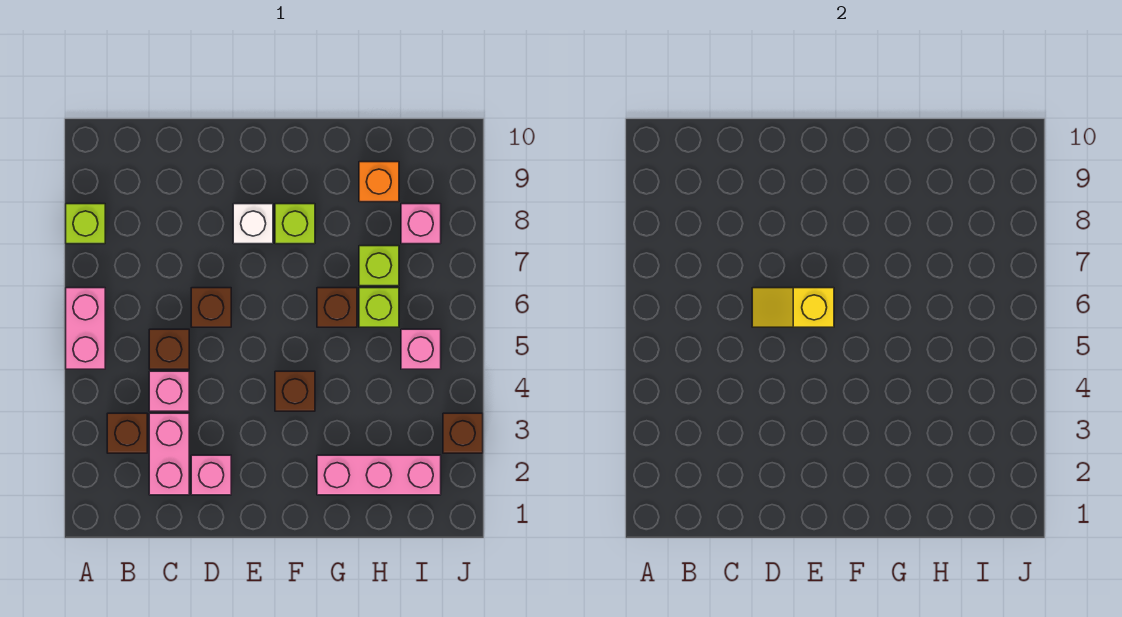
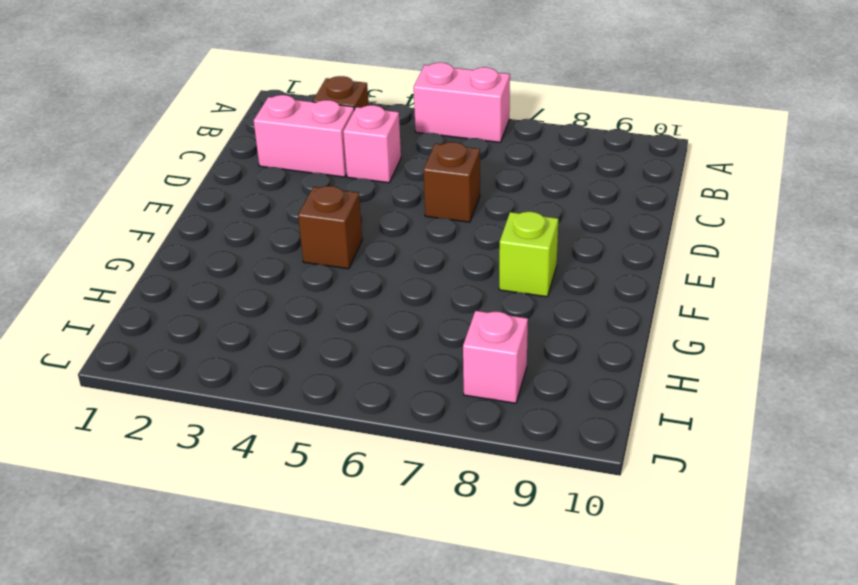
none -> lime brick A8 level 1
none -> brown brick C5 level 1
none -> pink brick D2 level 1

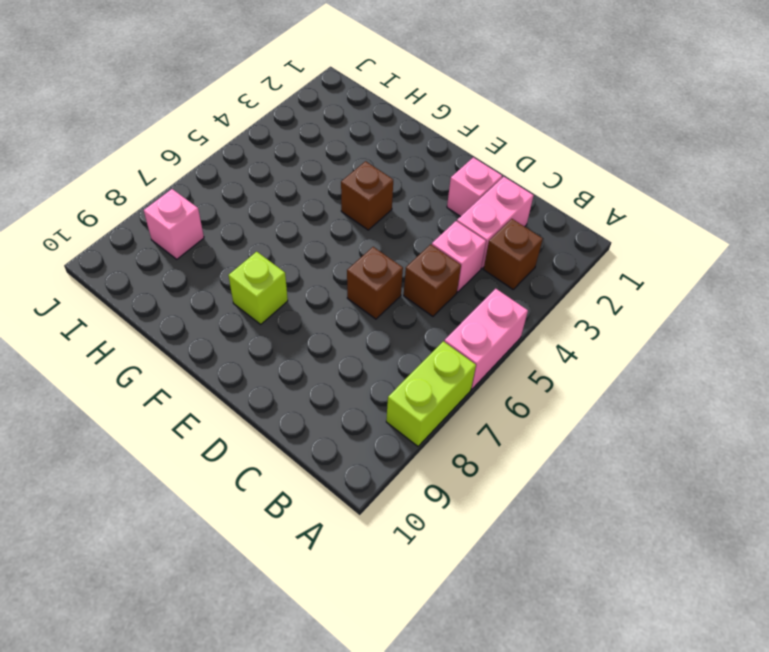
lime brick A7:A8 level 1 -> lime brick A8 level 1
none -> white brick E8 level 1
none -> pink brick G2:I2 level 1
none -> brown brick G6 level 1

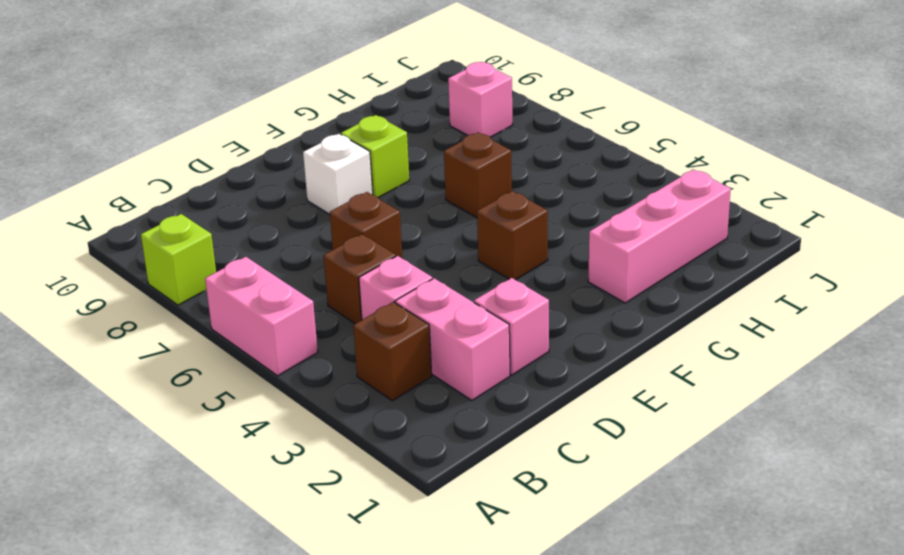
none -> lime brick H6 level 1
none -> lime brick H7 level 1
none -> orange brick H9 level 1

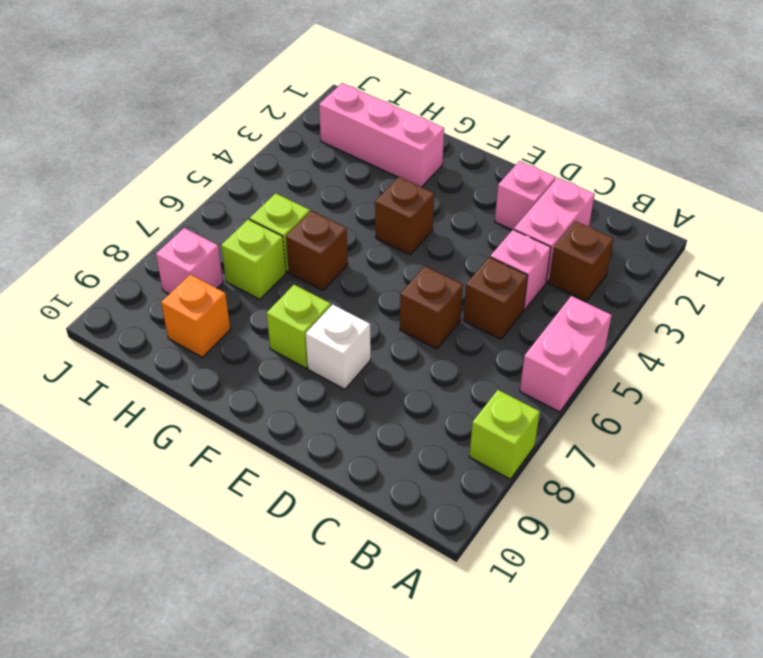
none -> pink brick I5 level 1
none -> brown brick J3 level 1
none -> yellow slope D6:E6 level 2 top E

